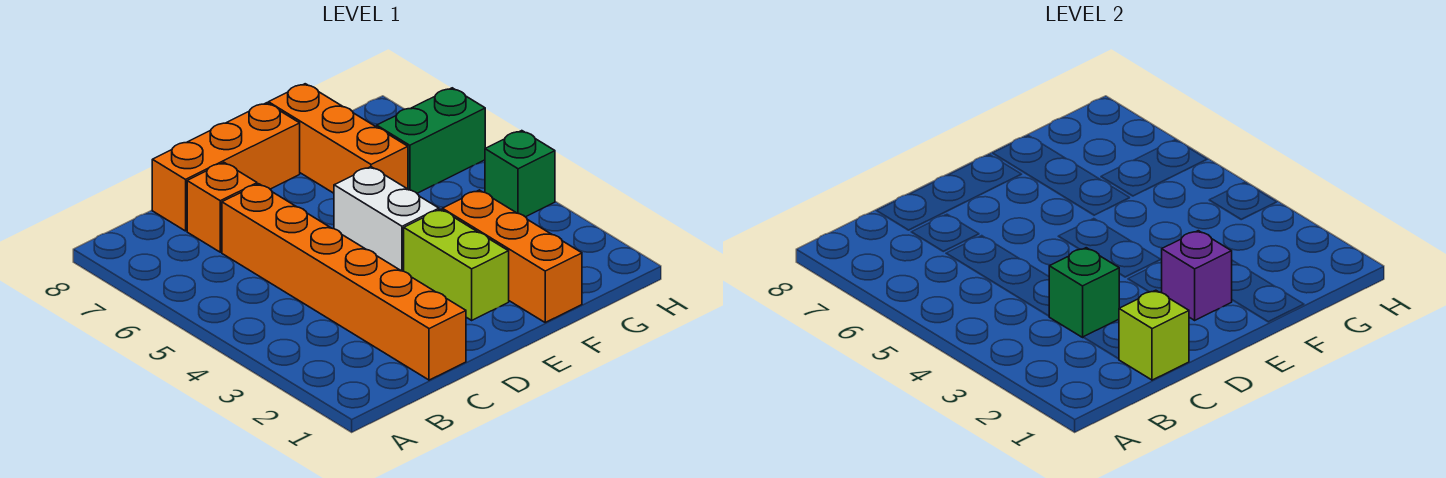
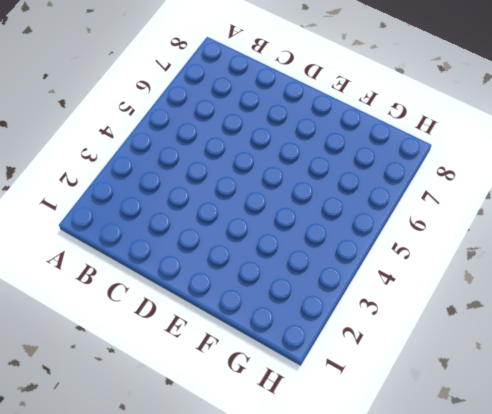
none -> orange brick C1:C6 level 1
none -> orange brick C7 level 1
none -> orange brick C8:E8 level 1

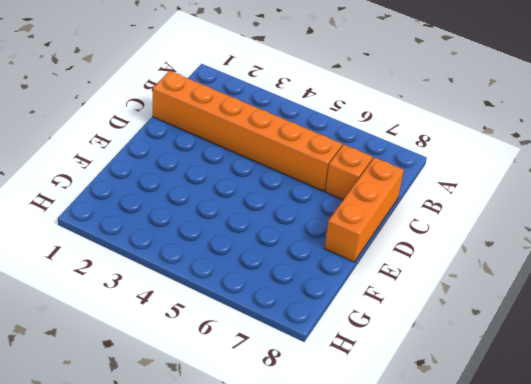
none -> lime brick E2:E3 level 1
none -> white brick E4:E5 level 1
none -> orange brick F1:F3 level 1

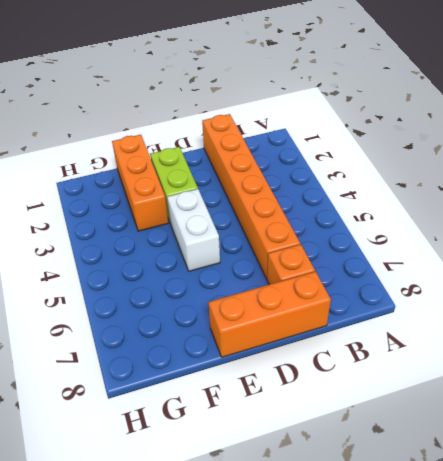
none -> orange brick F6:F8 level 1
none -> green brick G6:H6 level 1
none -> green brick H4 level 1

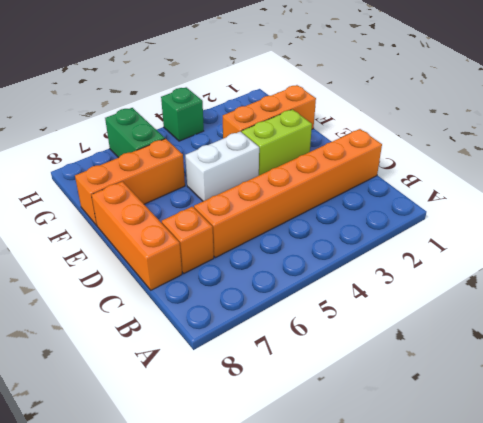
none -> lime brick C1 level 2
none -> green brick C3 level 2
none -> purple brick E2 level 2

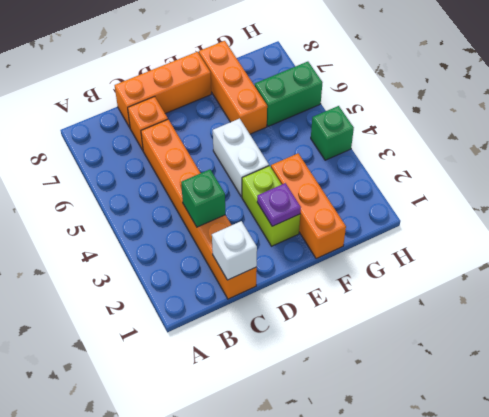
white brick C1 level 2 -> lime brick C1 level 2
purple plate E2 level 2 -> purple brick E2 level 2

